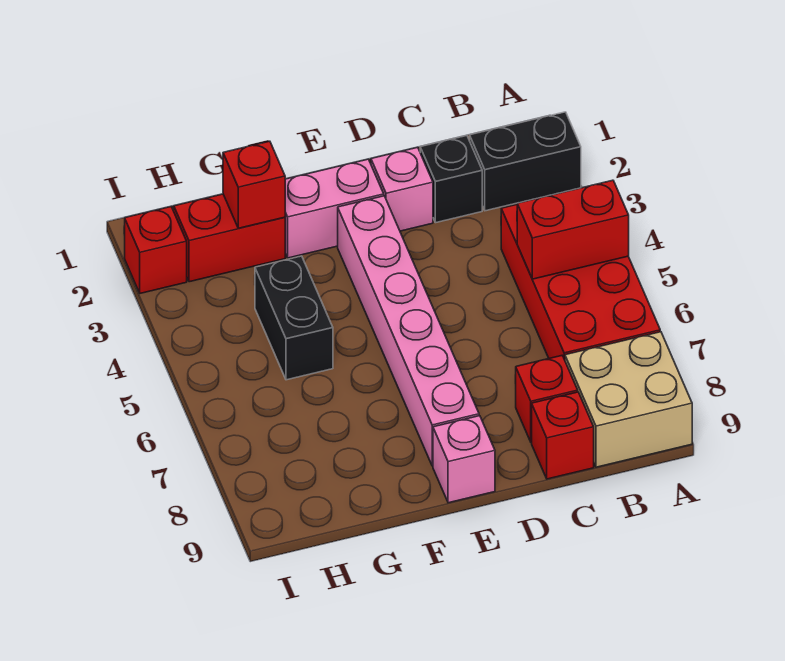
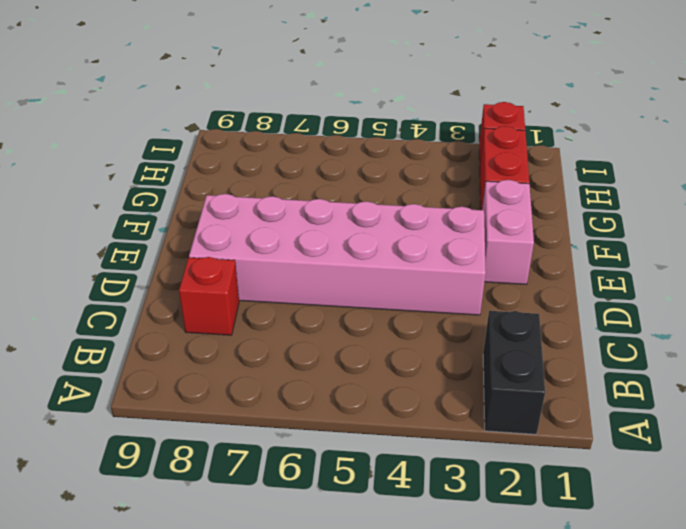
pink brick D3:E8 level 1 -> pink brick E3:E8 level 1
none -> red brick A4:B7 level 1
none -> tan brick A8:B9 level 1
none -> black brick C2 level 1

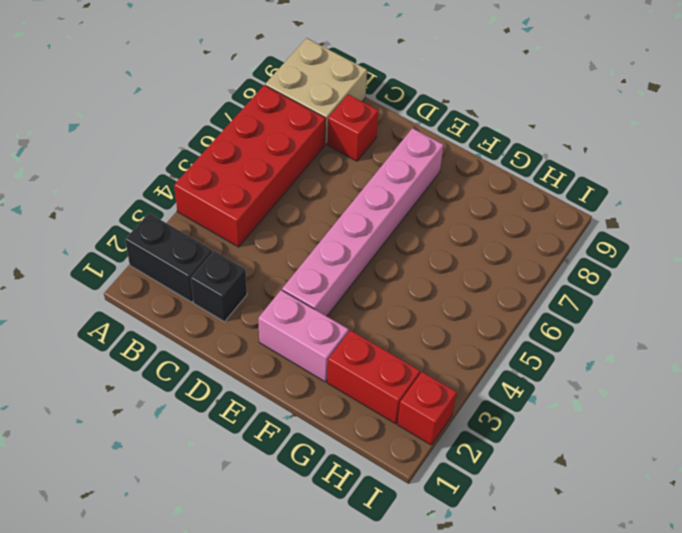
none -> red brick C9 level 1
none -> pink brick D2 level 1
none -> pink brick E9 level 1

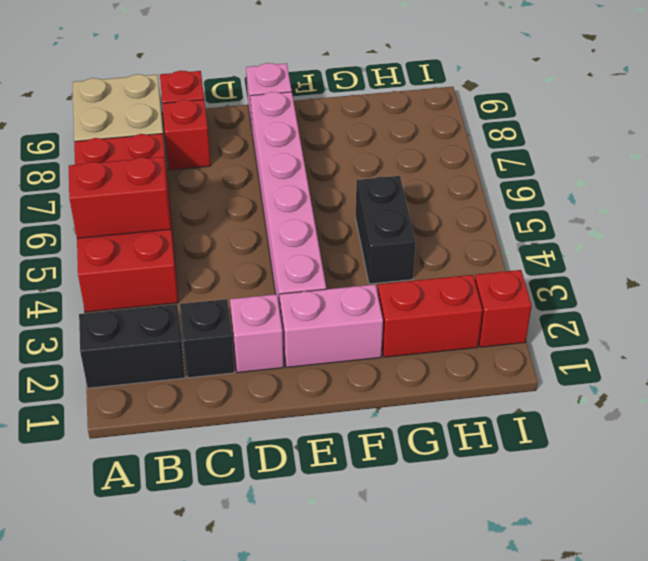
none -> red brick G2 level 2

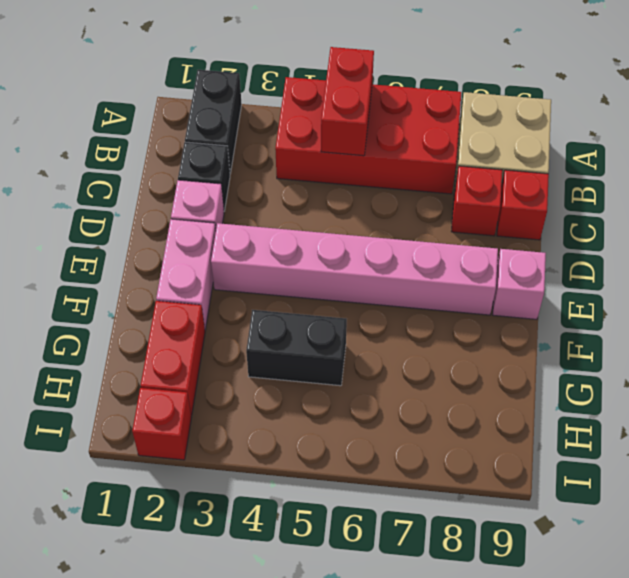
none -> red brick G2 level 2

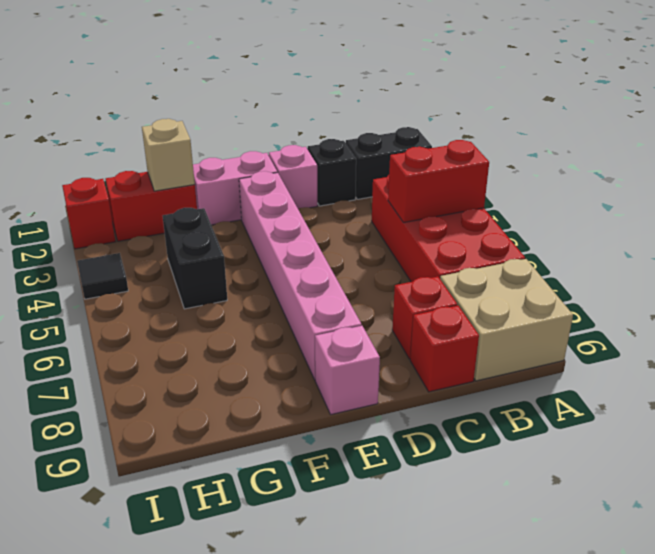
tan brick G2 level 2 -> red brick G2 level 2
black tile I4 level 1 -> none

